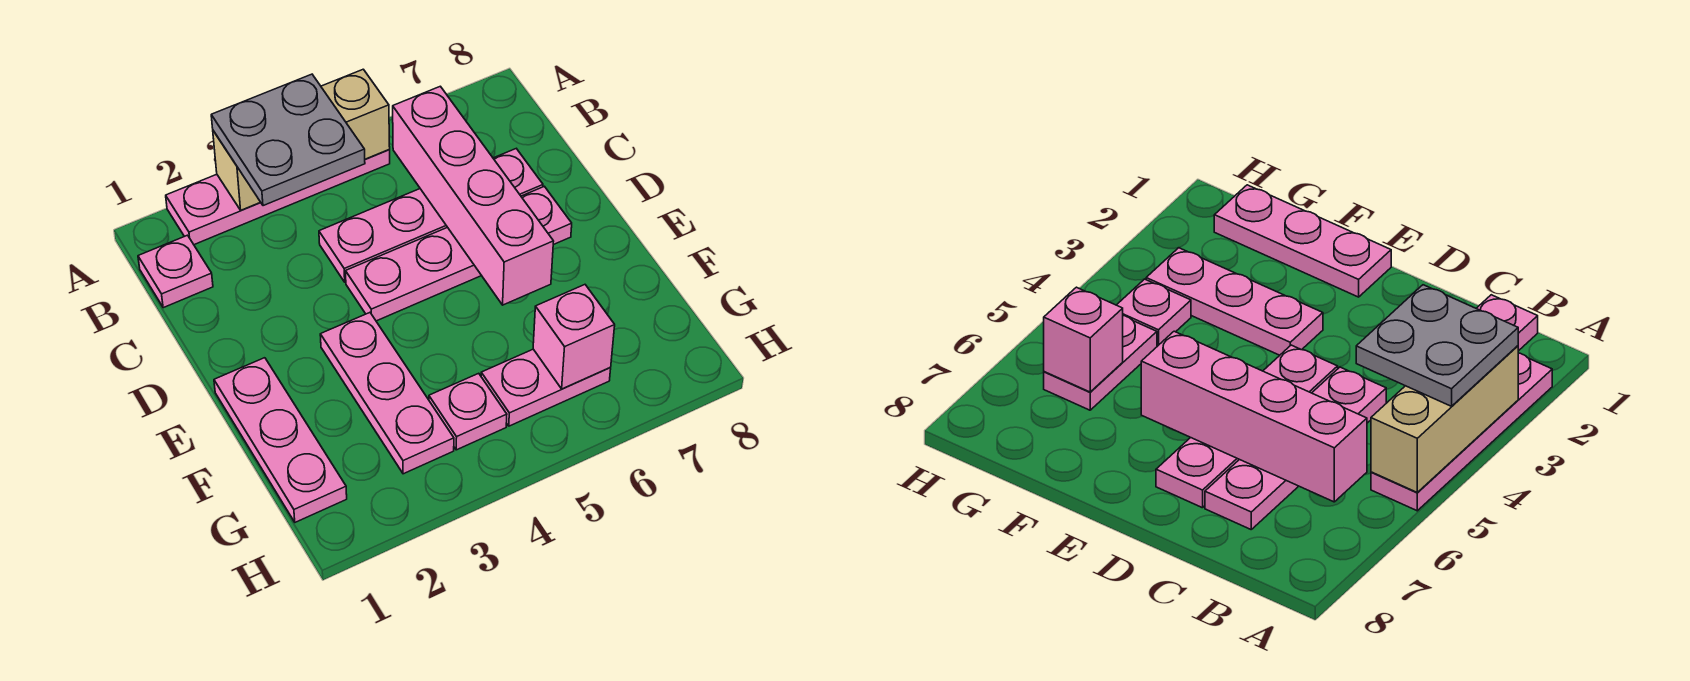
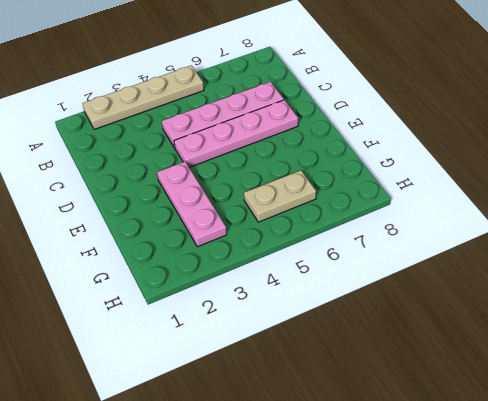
tan plate A2:A5 level 1 -> pink plate A2:A5 level 1
tan plate G5:G6 level 1 -> pink plate G5:G6 level 1
none -> pink plate B1 level 1
none -> pink plate E1:G1 level 1
none -> pink plate G4 level 1

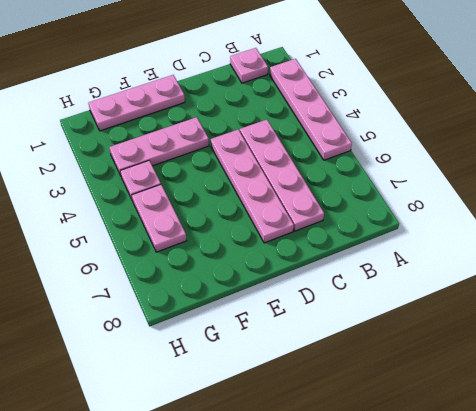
none -> tan brick A3:A5 level 2
none -> pink brick B6:E6 level 2
none -> pink brick G6 level 2

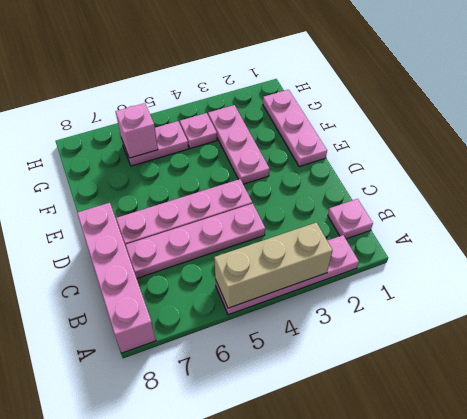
pink brick A8:D8 level 1 -> pink brick B6:E6 level 2
none -> grey plate A3:B4 level 3

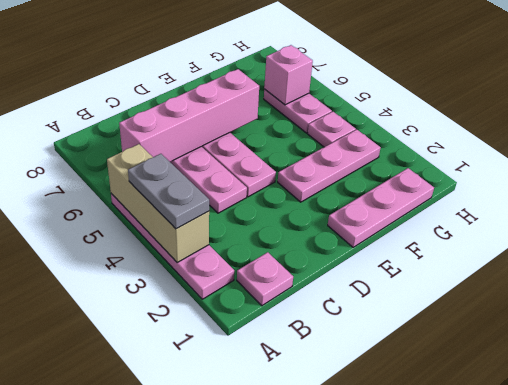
grey plate A3:A4 level 3 -> grey plate A3:B4 level 3

